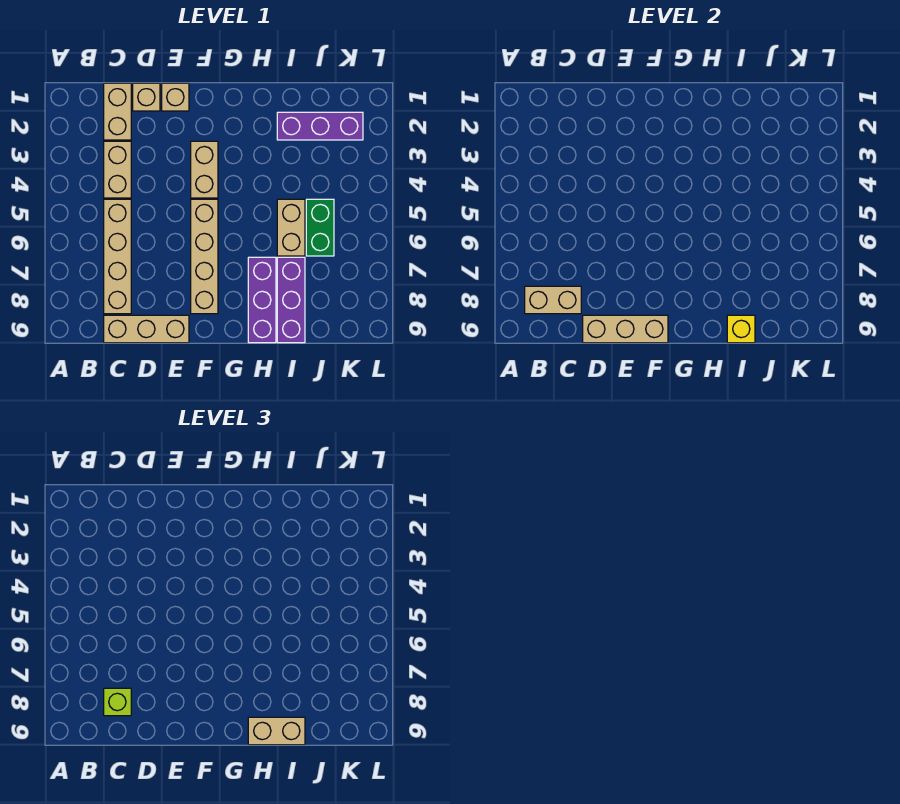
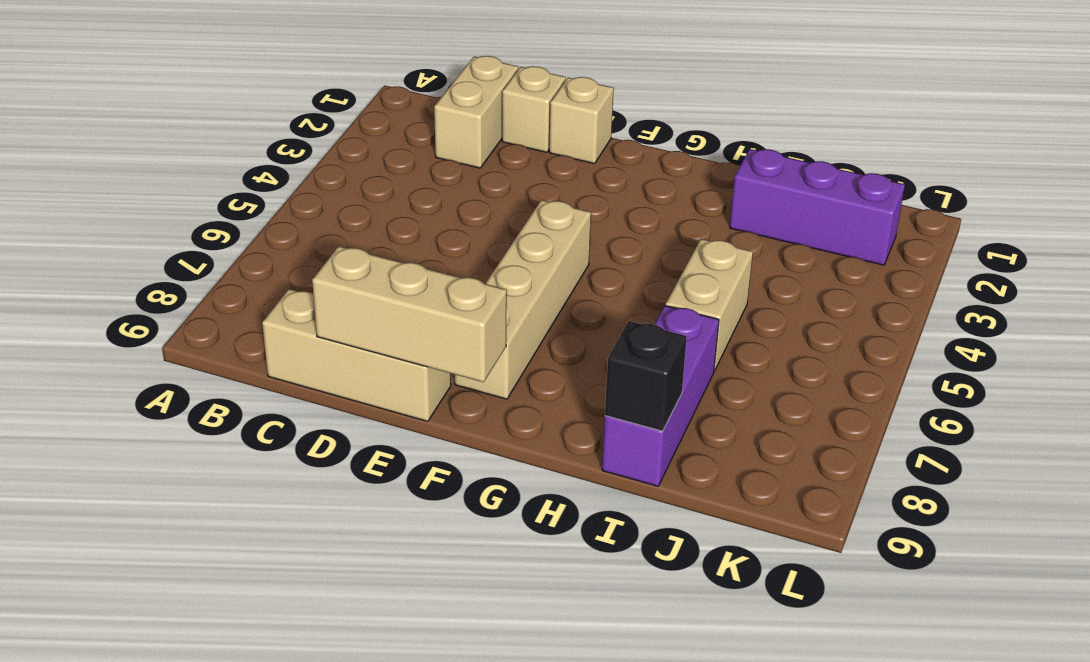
black brick I9 level 2 -> yellow brick I9 level 2
none -> tan brick C3:C4 level 1
none -> tan brick C5:C8 level 1
none -> tan brick F3:F4 level 1

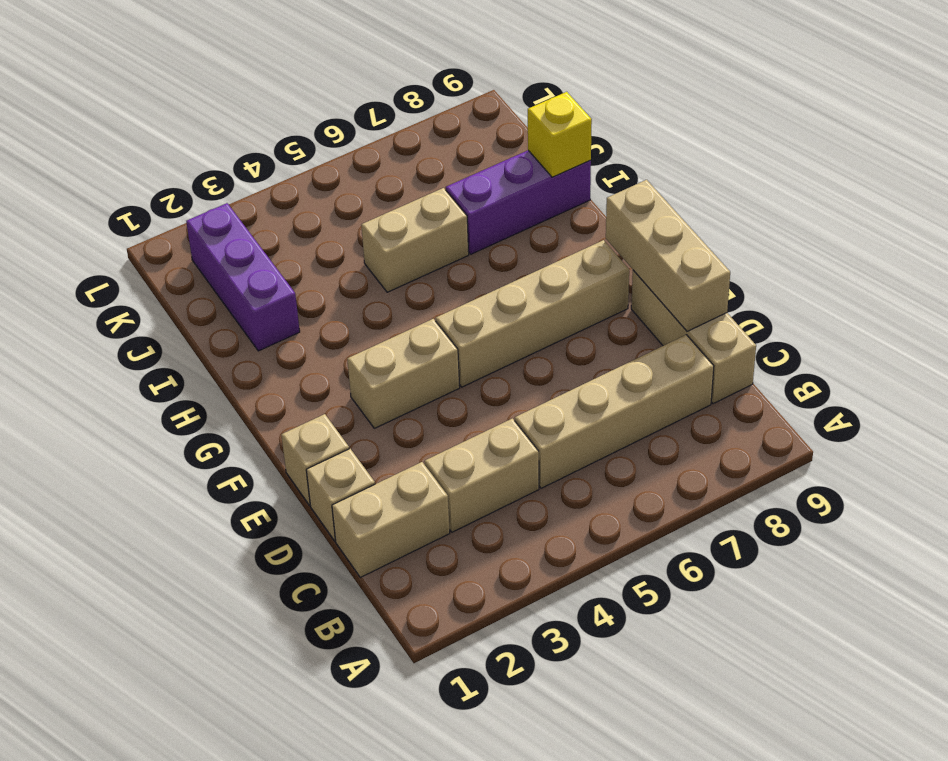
none -> purple brick H7:H9 level 1
none -> green brick J5:J6 level 1
none -> tan brick B8:C8 level 2

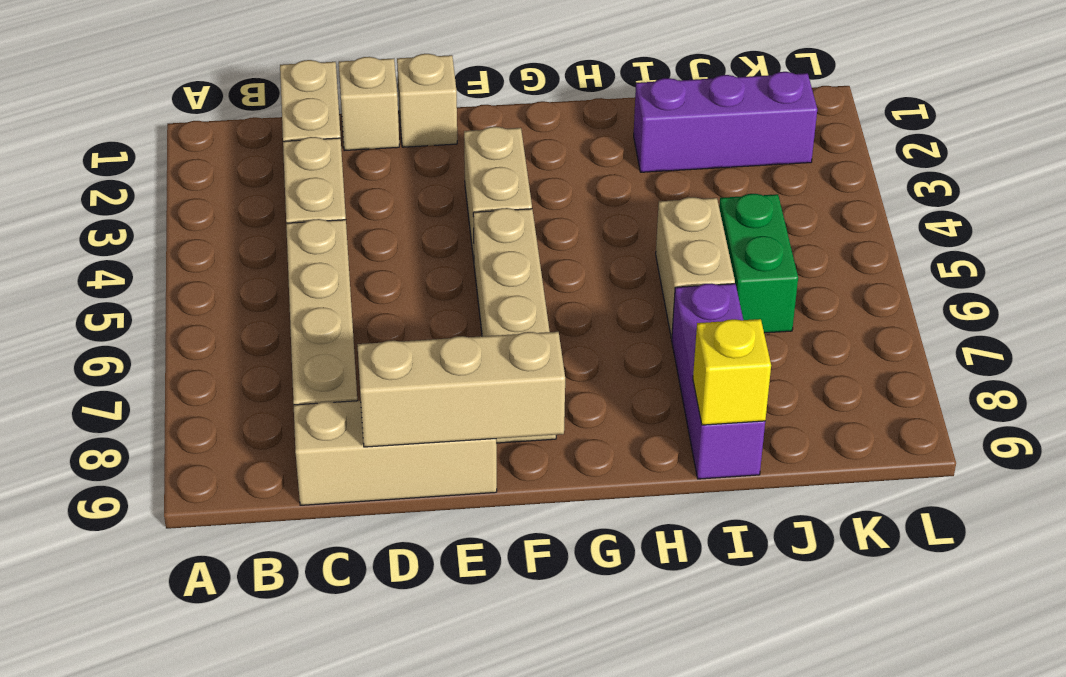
none -> purple brick H7:H9 level 1
none -> tan brick B8:C8 level 2
none -> lime brick C8 level 3

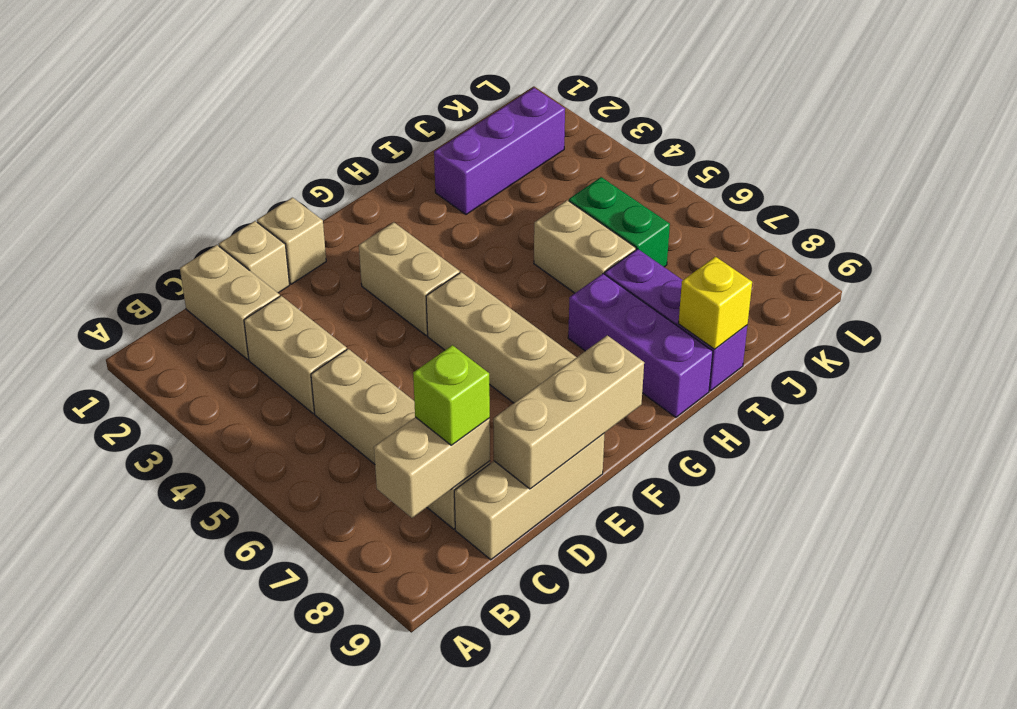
none -> tan brick H9:I9 level 3

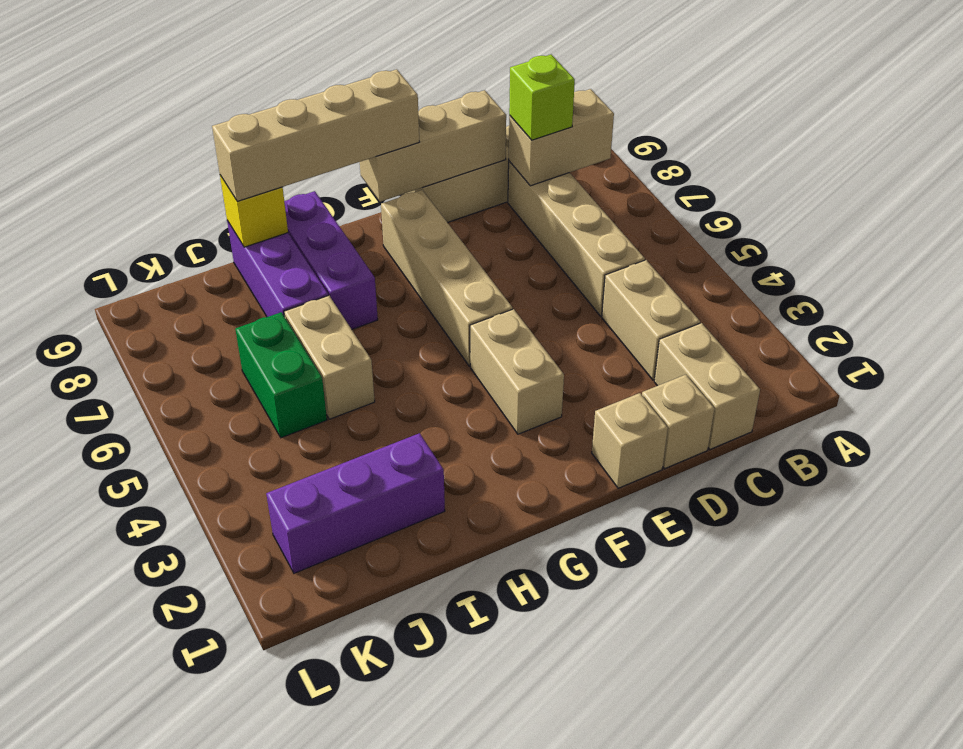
tan brick F9:I9 level 3 -> tan brick H9:I9 level 3

